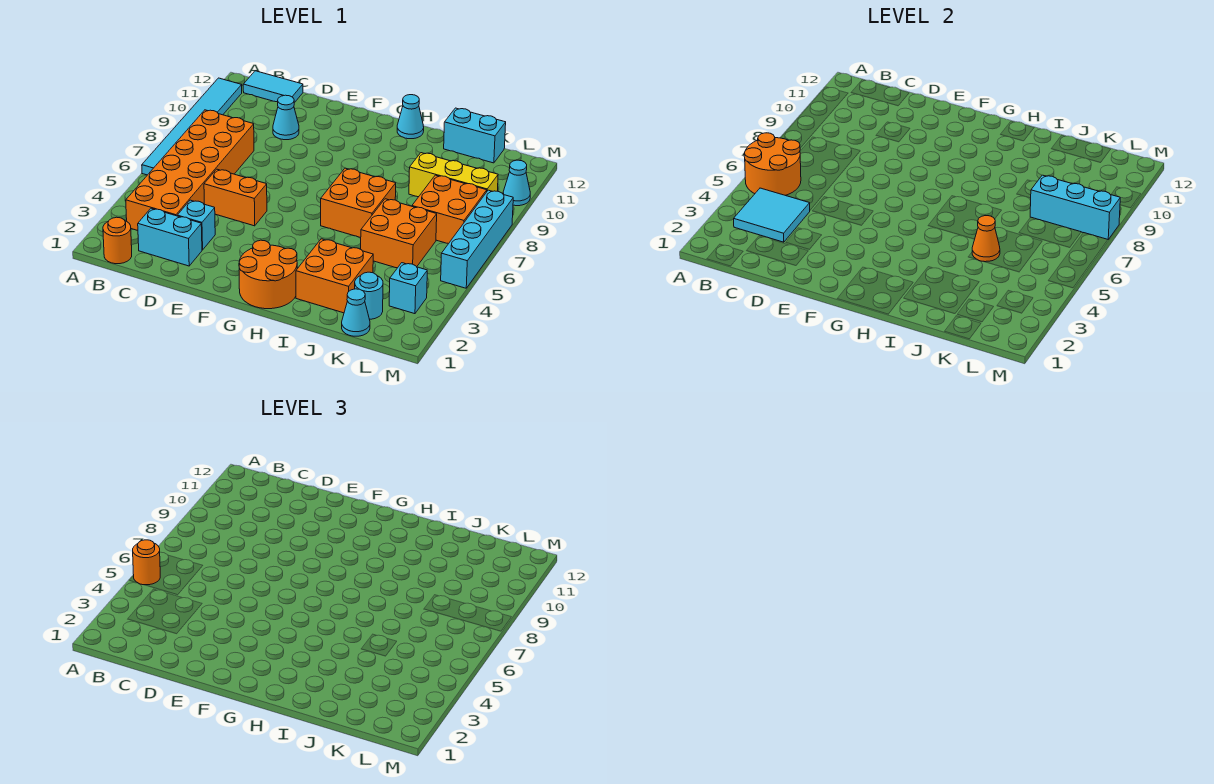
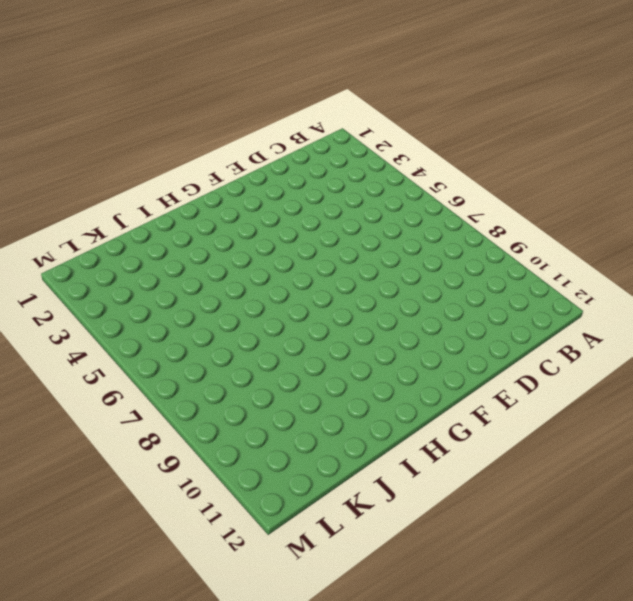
none -> cyan tile A6:A11 level 1
none -> orange round brick B1 level 1
none -> orange brick B3:C8 level 1

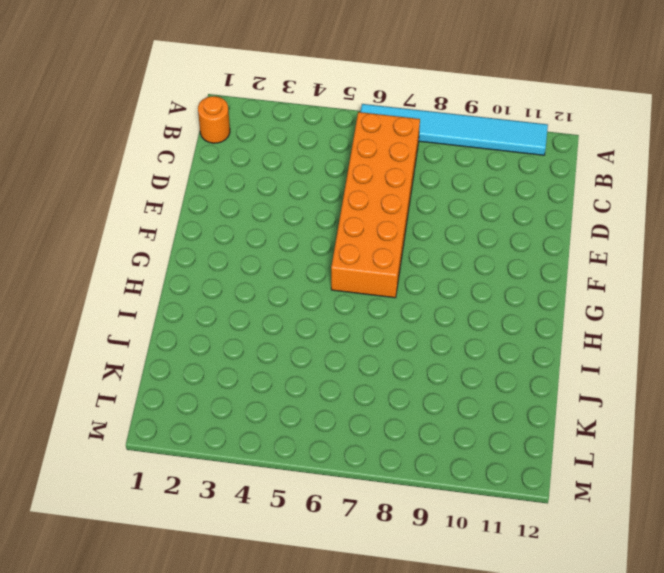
orange brick B6:G7 level 1 -> orange brick B3:C8 level 1
none -> cyan tile B12:C12 level 1
none -> cyan brick C2:D2 level 1
none -> cyan brick D3 level 1

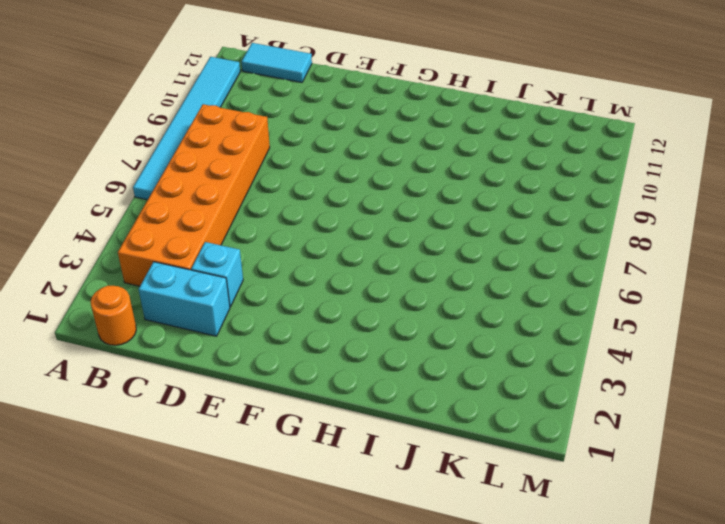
none -> orange brick D5:E5 level 1
none -> cyan cone D10 level 1
none -> orange round brick G1:H2 level 1

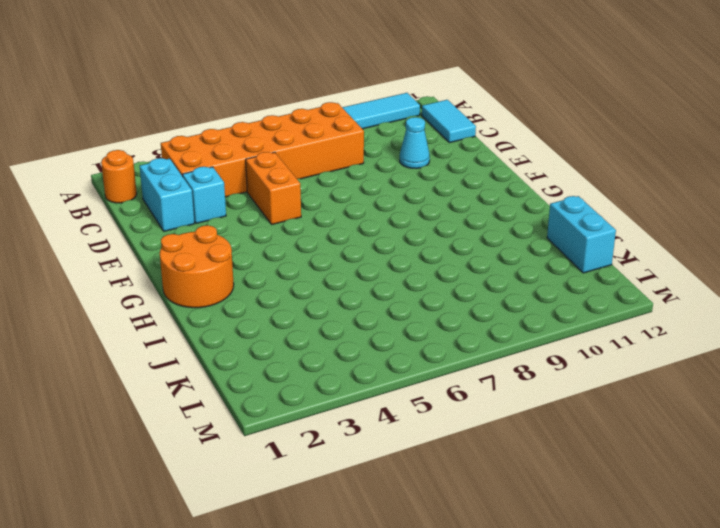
none -> orange brick H6:I7 level 1
none -> cyan cone H12 level 1
none -> orange brick I2:J3 level 1

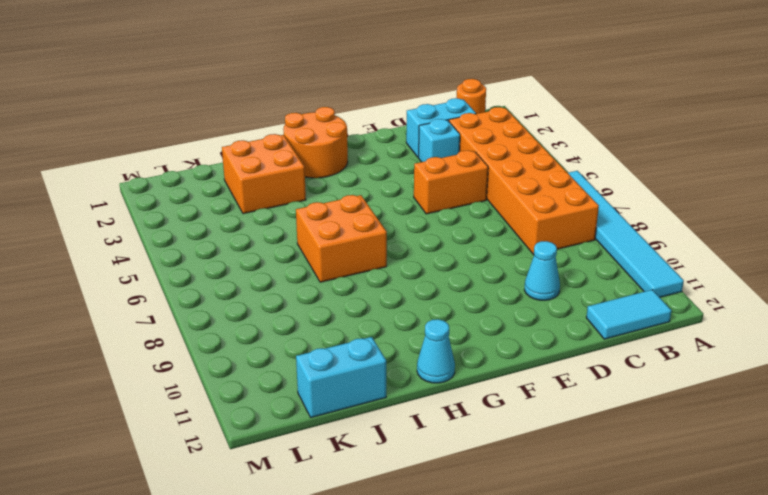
none -> orange brick J5:K6 level 1
none -> yellow brick J9:L9 level 1
none -> cyan cone K1 level 1

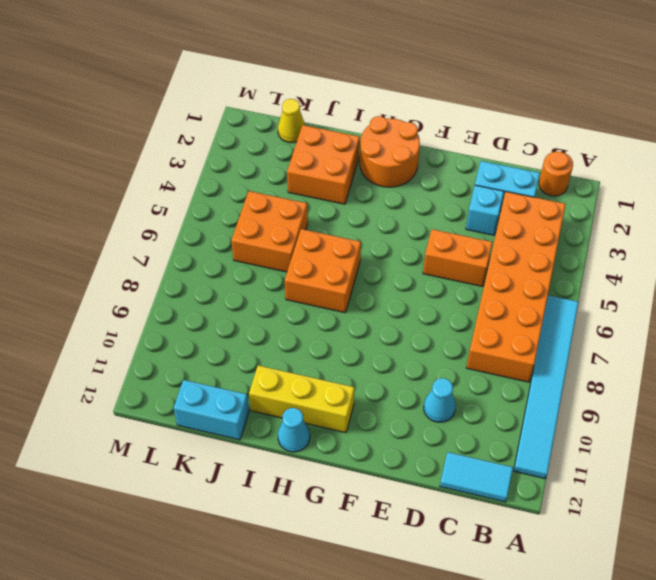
yellow brick G11:I11 level 1 -> yellow brick J9:L9 level 1
yellow cone K1 level 1 -> cyan cone K1 level 1
none -> cyan round brick K2 level 1
none -> orange brick K7:L8 level 1
none -> cyan brick L3 level 1

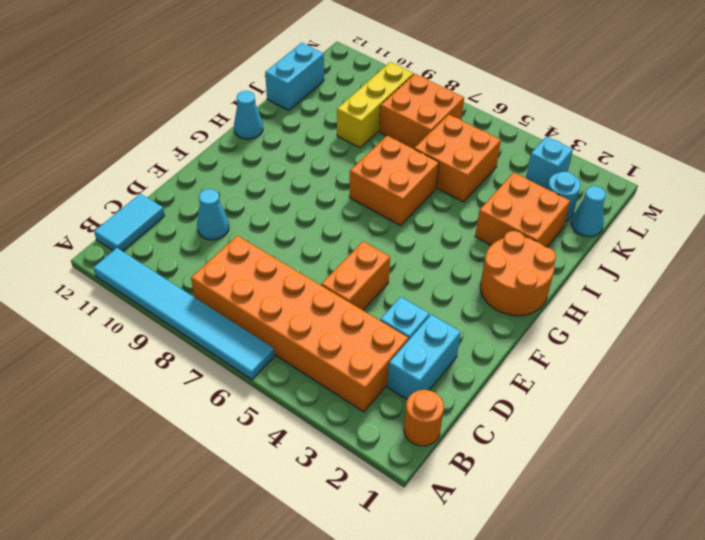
none -> cyan brick M5:M8 level 1
none -> cyan cone M10 level 1
none -> orange round brick A5:B6 level 2

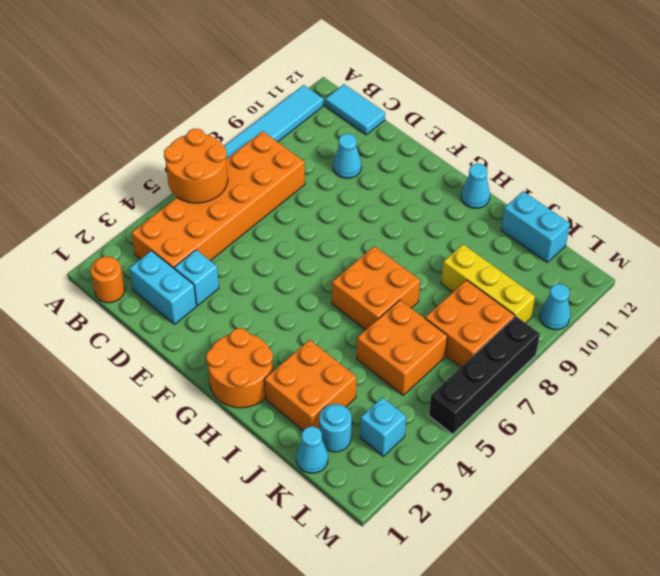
black brick M5:M8 level 1 -> cyan brick M5:M8 level 1
none -> orange brick D5:E5 level 1
none -> cyan tile B3:C4 level 2
none -> orange cone J5 level 2

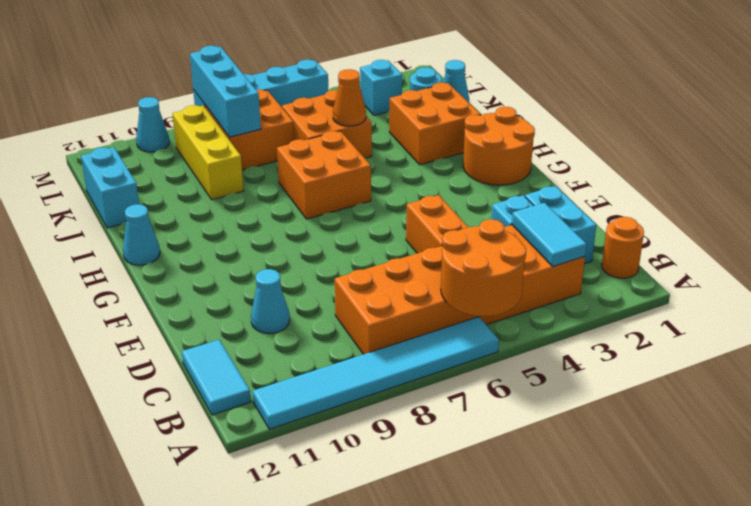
cyan tile B3:C3 level 2 -> cyan tile B3:C4 level 2
none -> orange round brick A5 level 3

